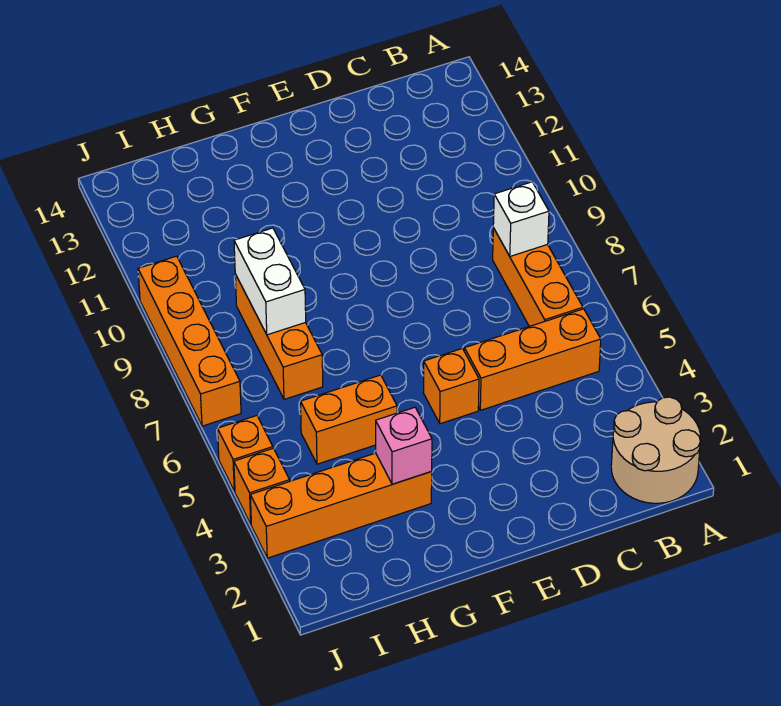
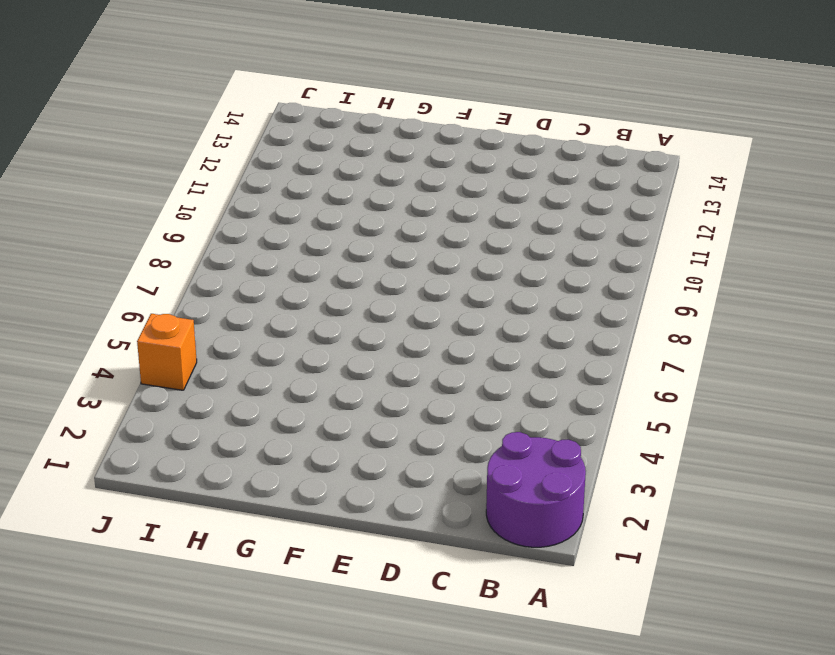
purple round brick A1:B2 level 1 -> tan round brick A1:B2 level 1
none -> orange brick B5:D5 level 1
none -> orange brick B6:B8 level 1
none -> orange brick E5 level 1

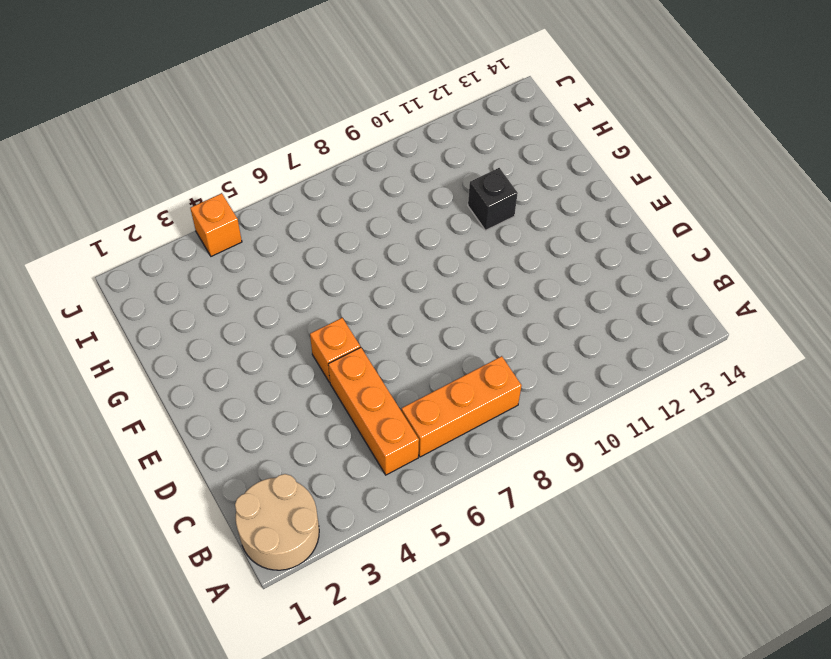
black brick G11 level 1 -> none
none -> orange brick G3:J3 level 1
none -> orange brick G5:H5 level 1
none -> orange brick H7:H9 level 1

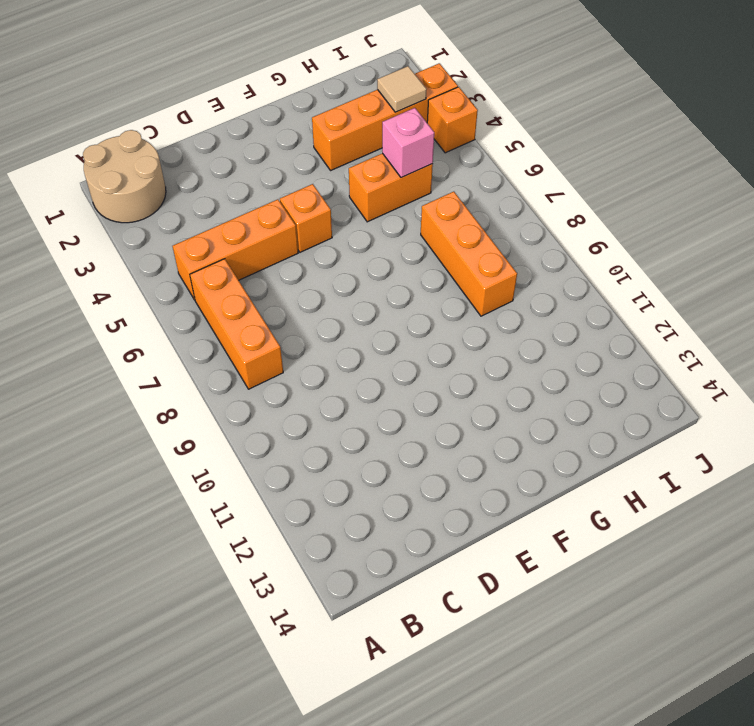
pink brick H5 level 2 -> pink brick G3 level 2
tan tile I3 level 2 -> none
none -> orange brick J5 level 1
none -> orange brick J7:J10 level 1
none -> white brick B8 level 2

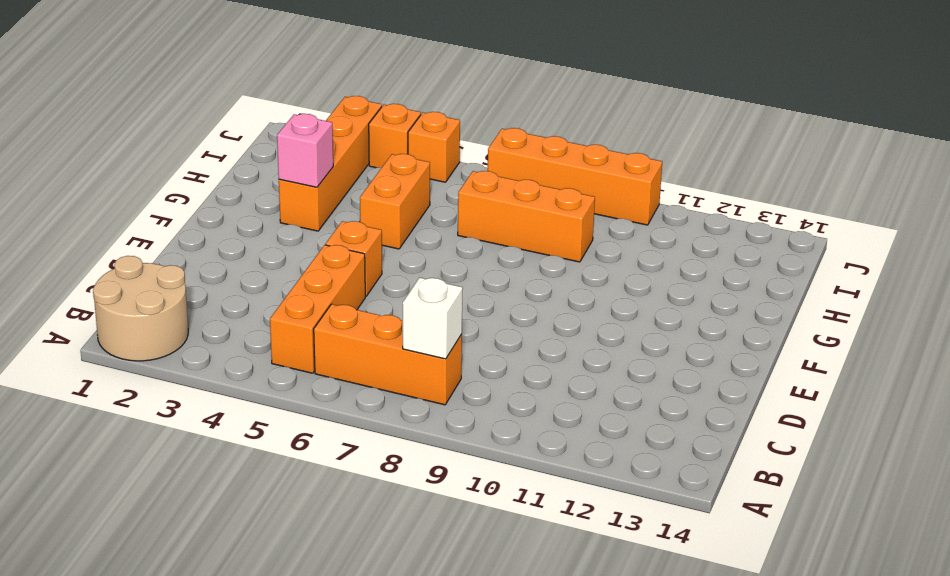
none -> white brick H8:H9 level 2

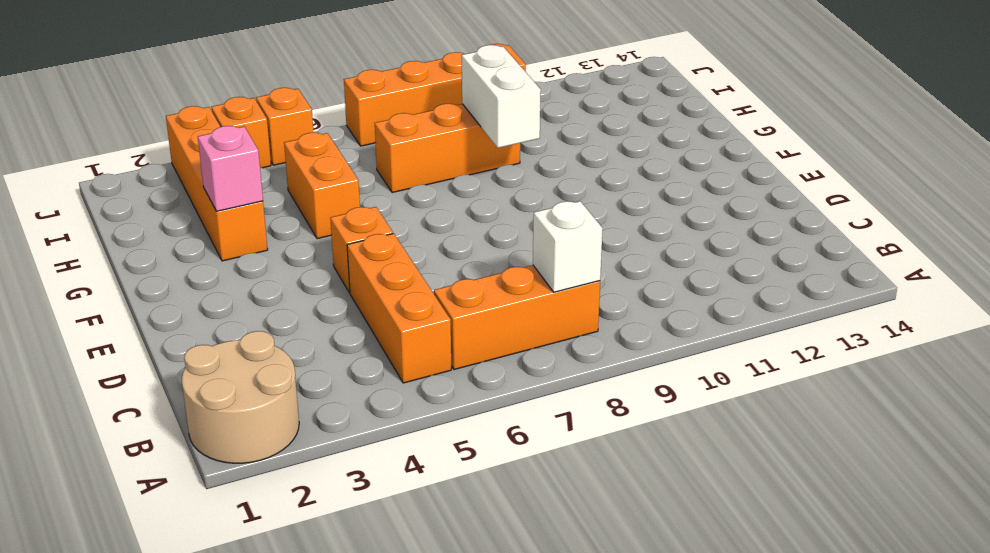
white brick G9:H9 level 2 -> white brick H8:H9 level 2

